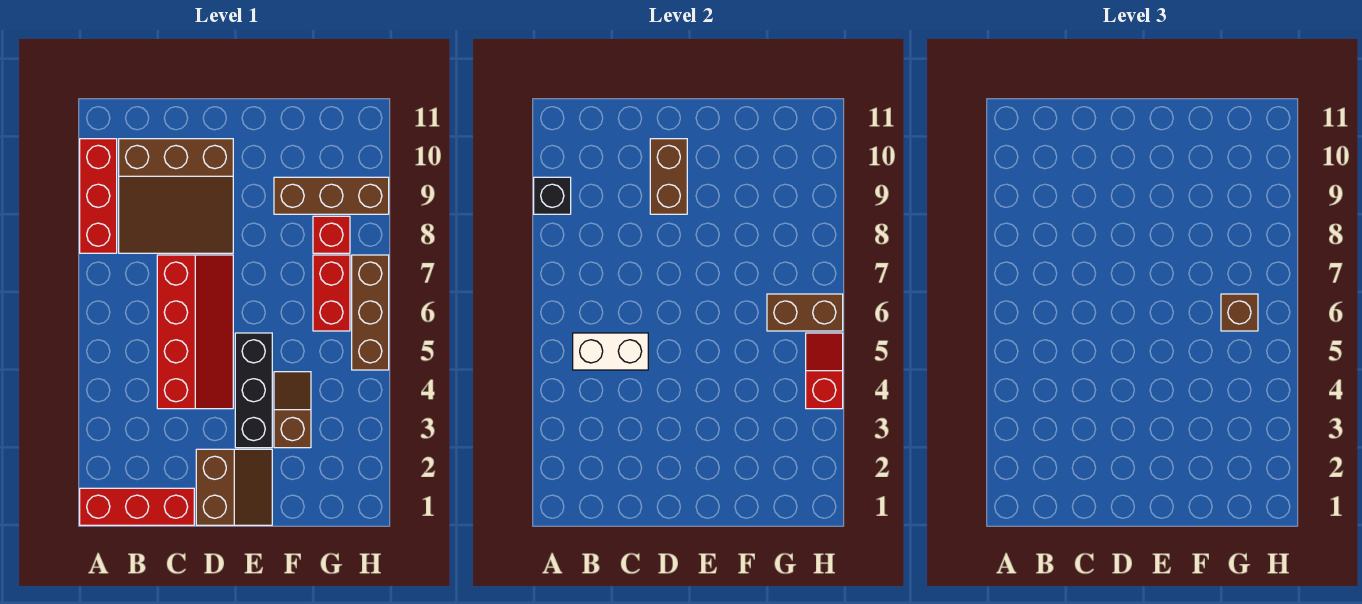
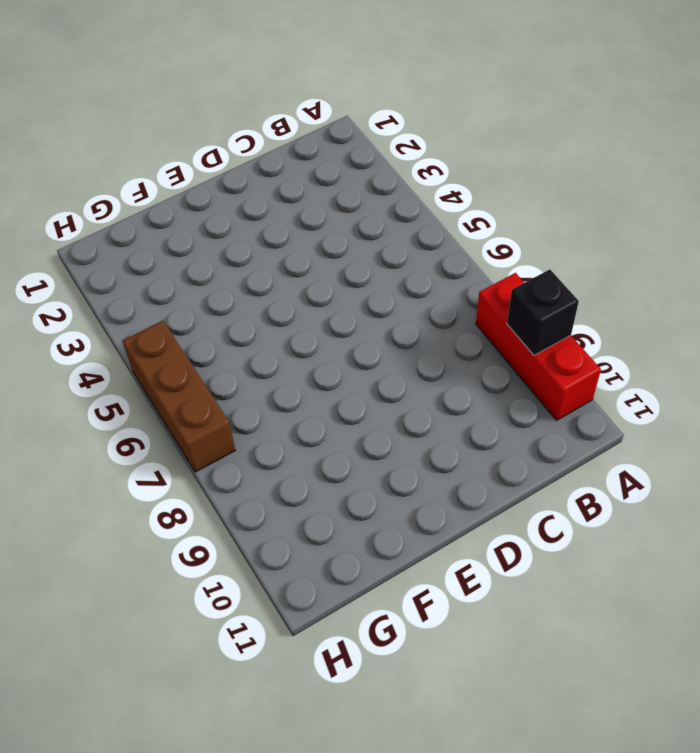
none -> red brick A1:C1 level 1
none -> brown slope B8:D10 level 1 top 10
none -> red slope C4:D7 level 1 top C

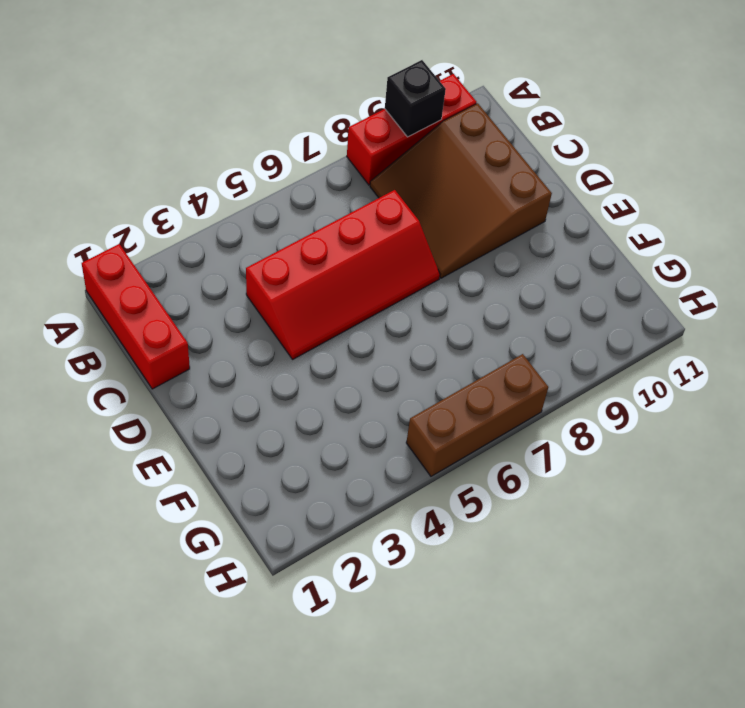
none -> brown slope D1:E2 level 1 top D
none -> black brick E3:E5 level 1
none -> brown slope F3:F4 level 1 top 3

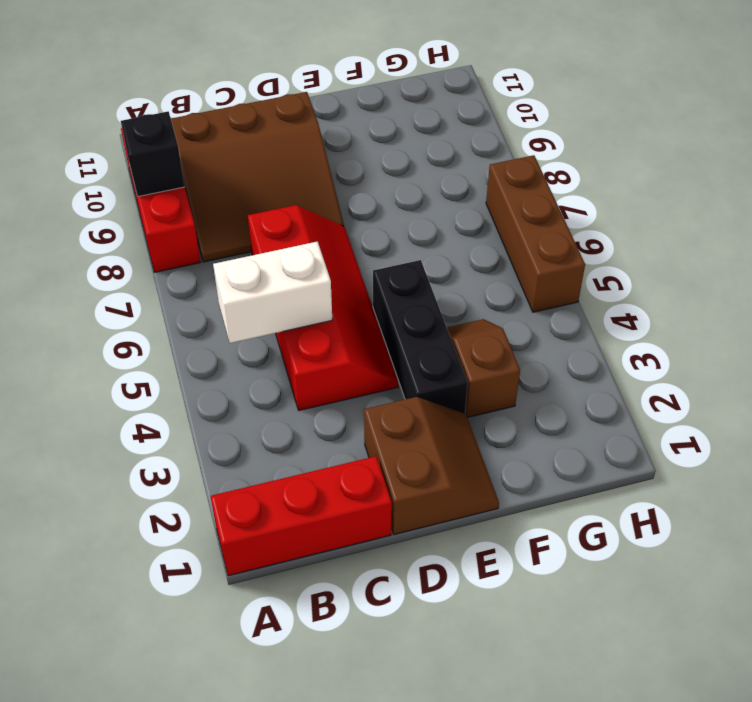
none -> brown brick F9:H9 level 1
none -> red brick G6:G7 level 1
none -> red brick G8 level 1

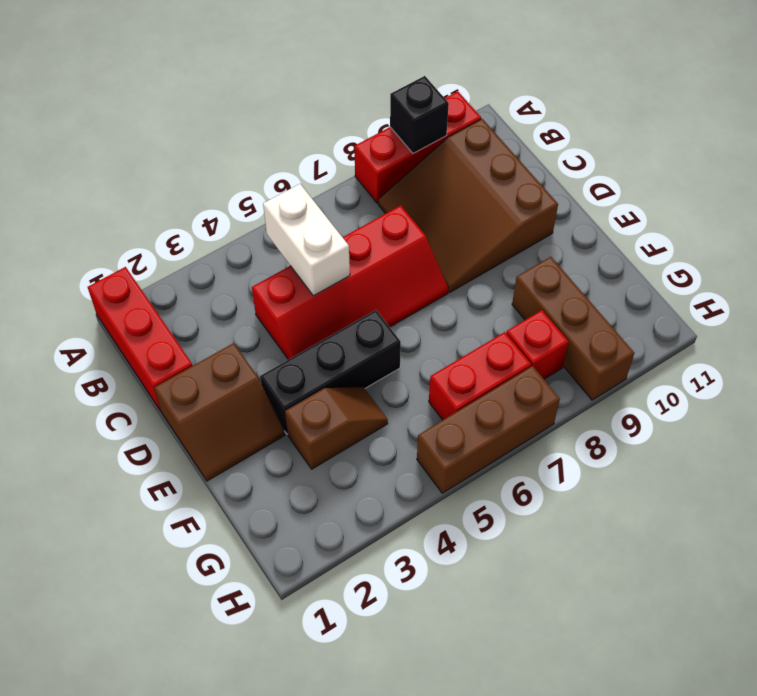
none -> brown brick D9:D10 level 2
none -> brown brick G6:H6 level 2
none -> red slope H4:H5 level 2 top 4

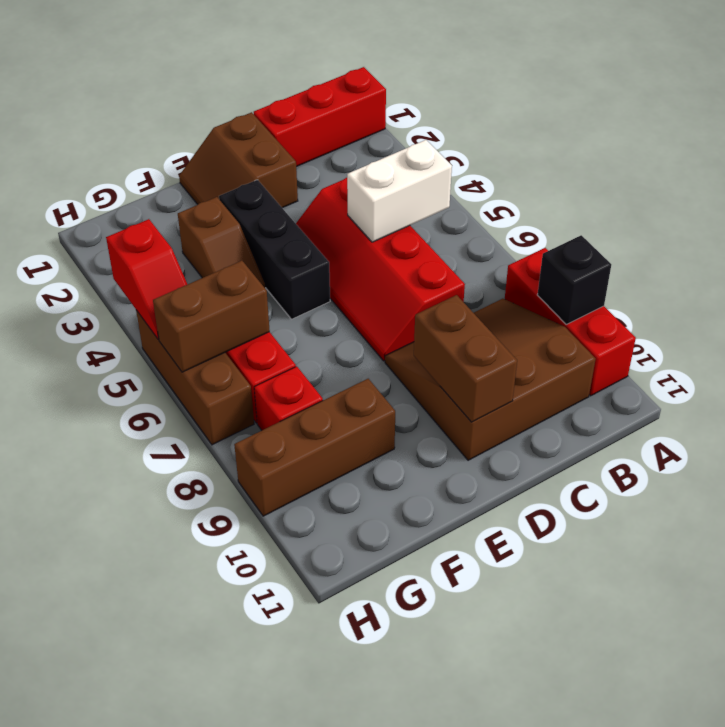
none -> brown brick G6 level 3

